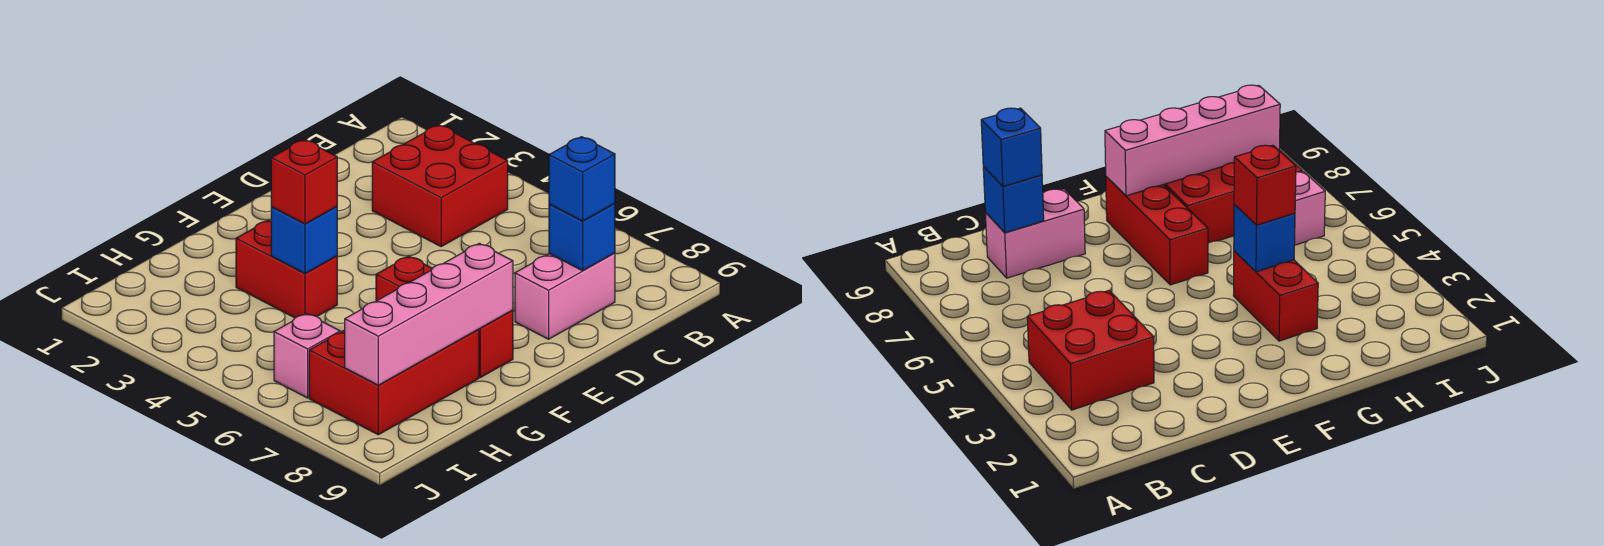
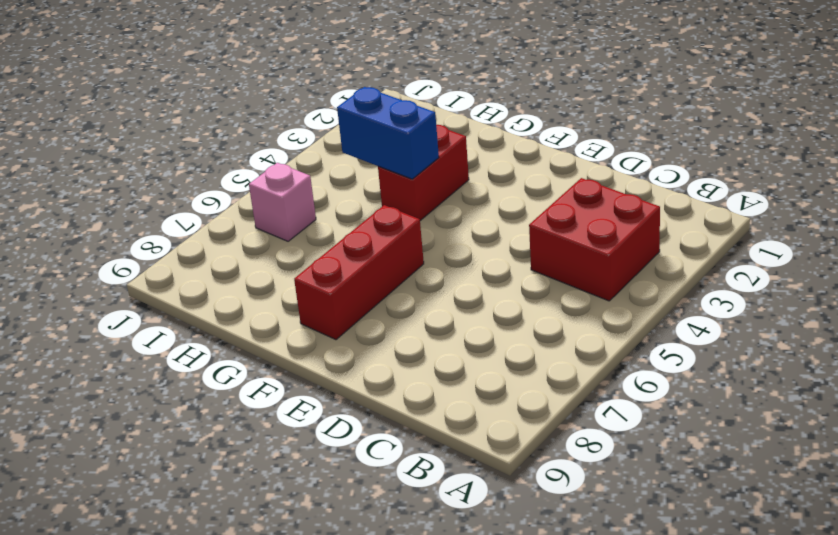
blue brick G4:H4 level 2 -> blue brick G4 level 2
none -> pink brick C8:D8 level 1
none -> red brick G7:I8 level 1

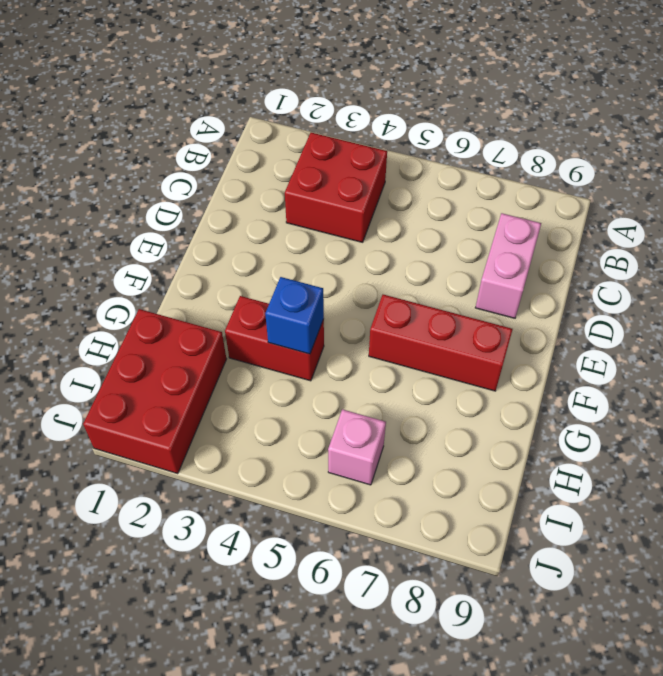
red brick H1:J2 level 1 -> red brick G7:I8 level 1
none -> blue brick C8 level 2
none -> pink brick F8:I8 level 2

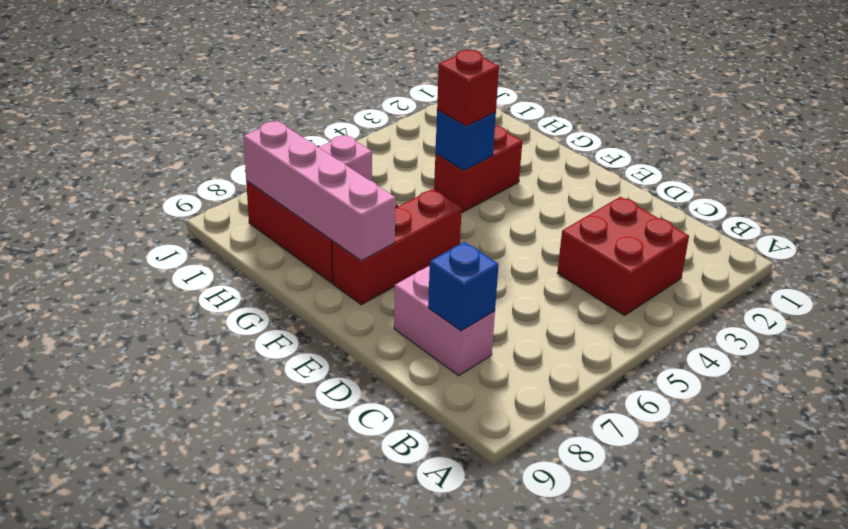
none -> blue brick C8 level 3

